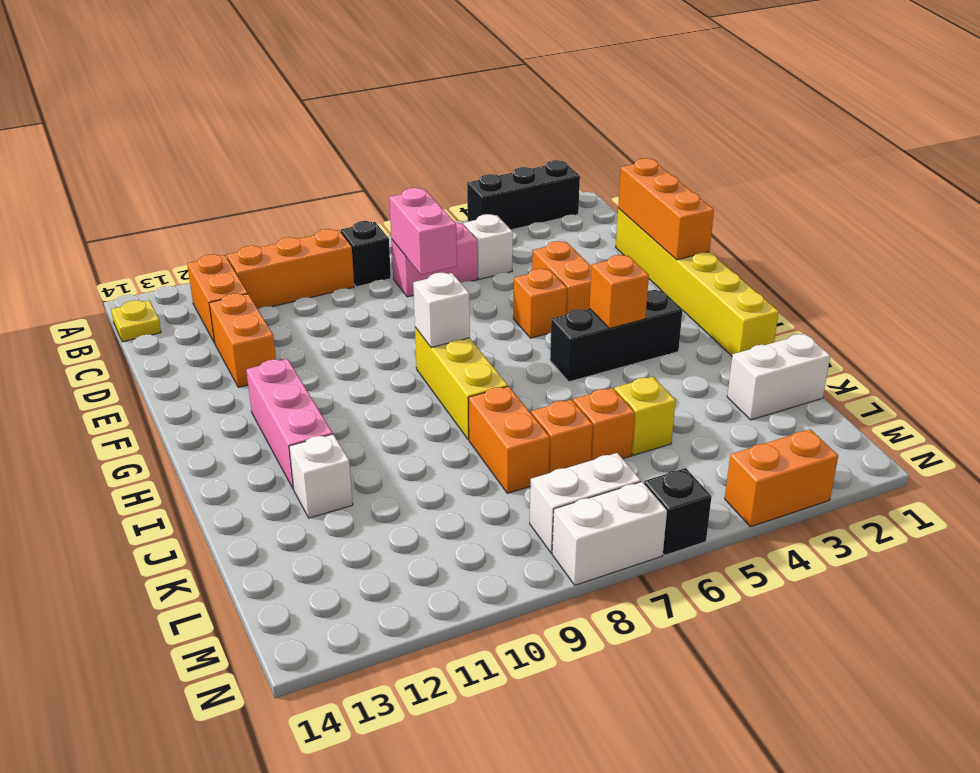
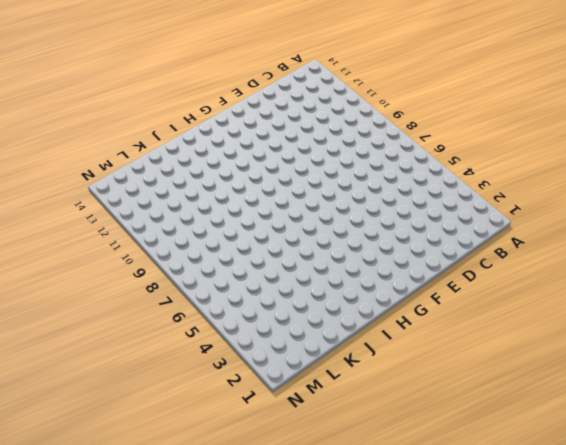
none -> black brick A2:A4 level 1
none -> black brick B8 level 1
none -> orange brick B9:B11 level 1

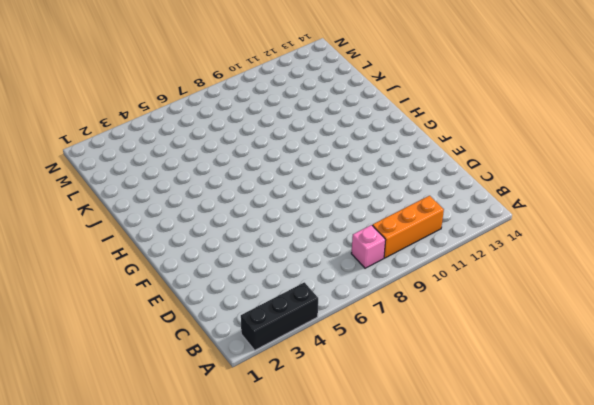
pink brick B8 level 1 -> black brick B8 level 1
none -> orange brick B12:C12 level 1
none -> yellow plate B14 level 1
none -> white brick C5 level 1

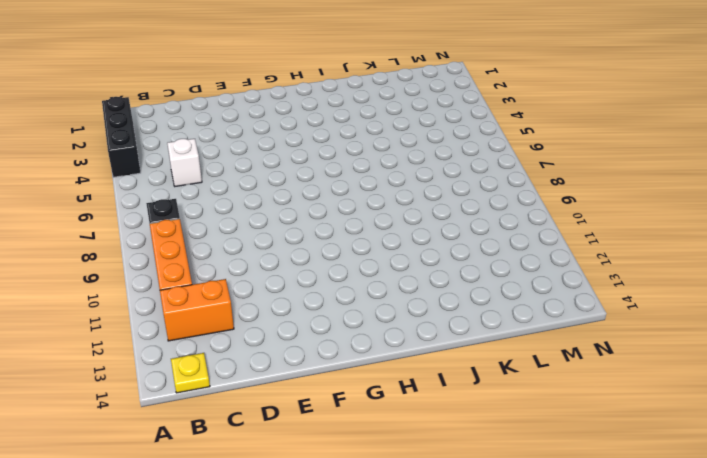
none -> pink brick C6:C7 level 1
none -> yellow brick D1:I1 level 1
none -> orange brick D12:E12 level 1

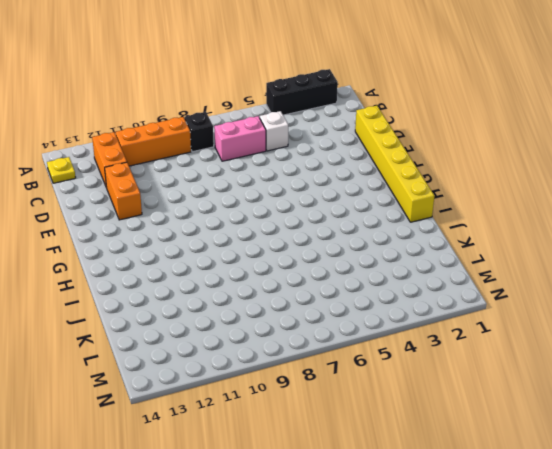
none -> orange brick E4:F4 level 1
none -> orange brick F5 level 1
none -> yellow brick G8:I8 level 1

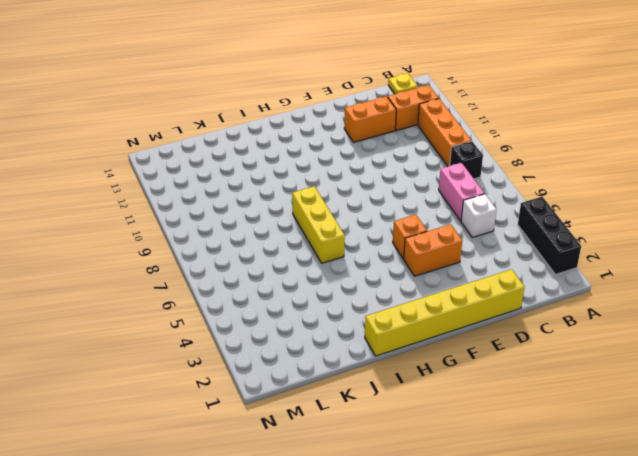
yellow brick I6:I8 level 1 -> yellow brick G8:I8 level 1
none -> pink brick G12:I12 level 1
none -> black brick H3:H5 level 1
none -> orange brick J8:K8 level 1

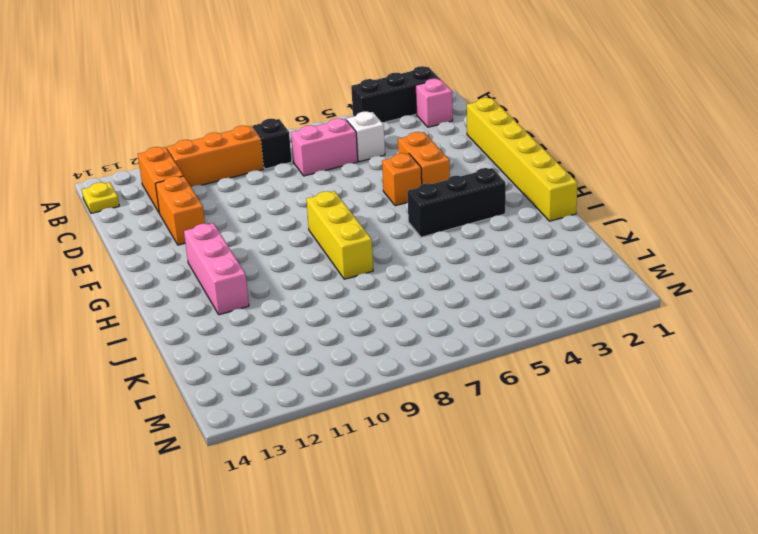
pink brick B2 level 1 -> none
none -> orange brick J8:K8 level 1
none -> white brick J12 level 1
none -> white brick K1:K2 level 1

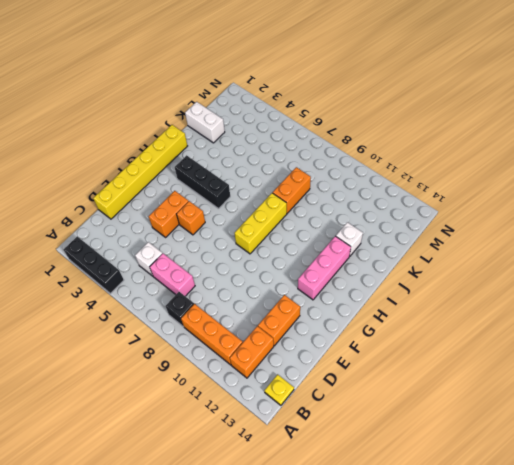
none -> yellow brick K5 level 1
none -> orange brick K6 level 1
none -> orange brick K7 level 1

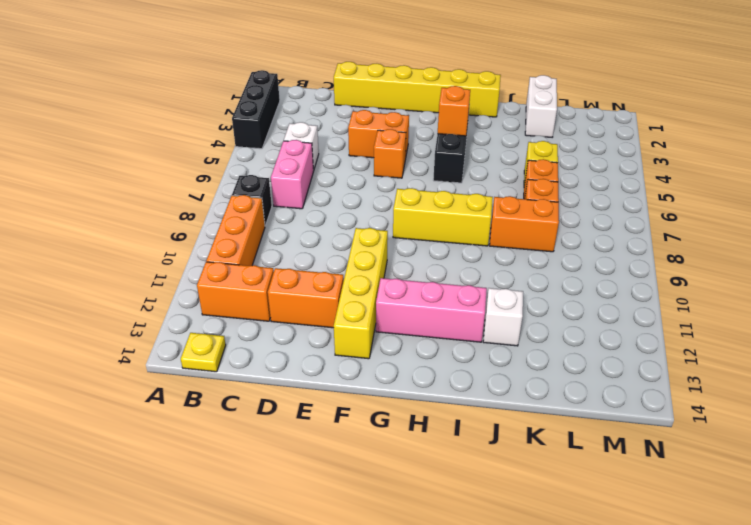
yellow brick F10:F13 level 1 -> none
none -> white brick M7:M8 level 1
none -> orange brick N3:N4 level 1
none -> black brick N6 level 1

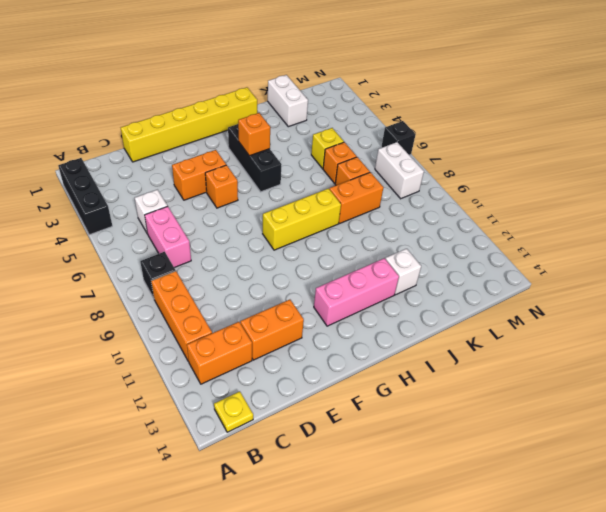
none -> orange brick N3:N4 level 1
none -> white brick N7:N8 level 1
none -> pink brick C7:D7 level 2

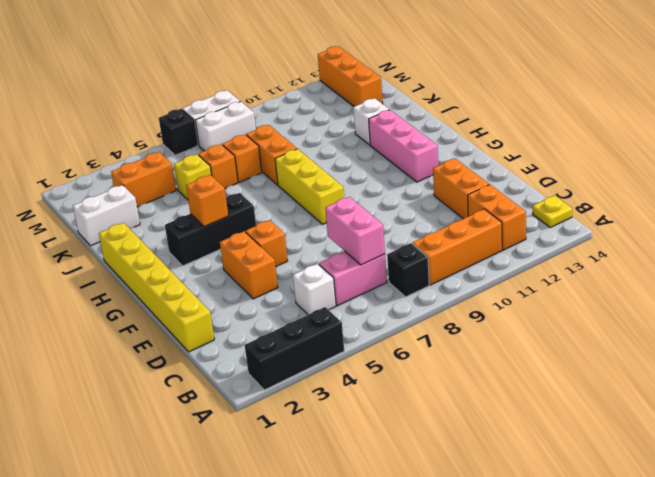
orange brick L3:L4 level 1 -> orange brick N3:N4 level 1
orange brick L13:N13 level 1 -> orange brick D1:F1 level 2
none -> white brick G8 level 2

